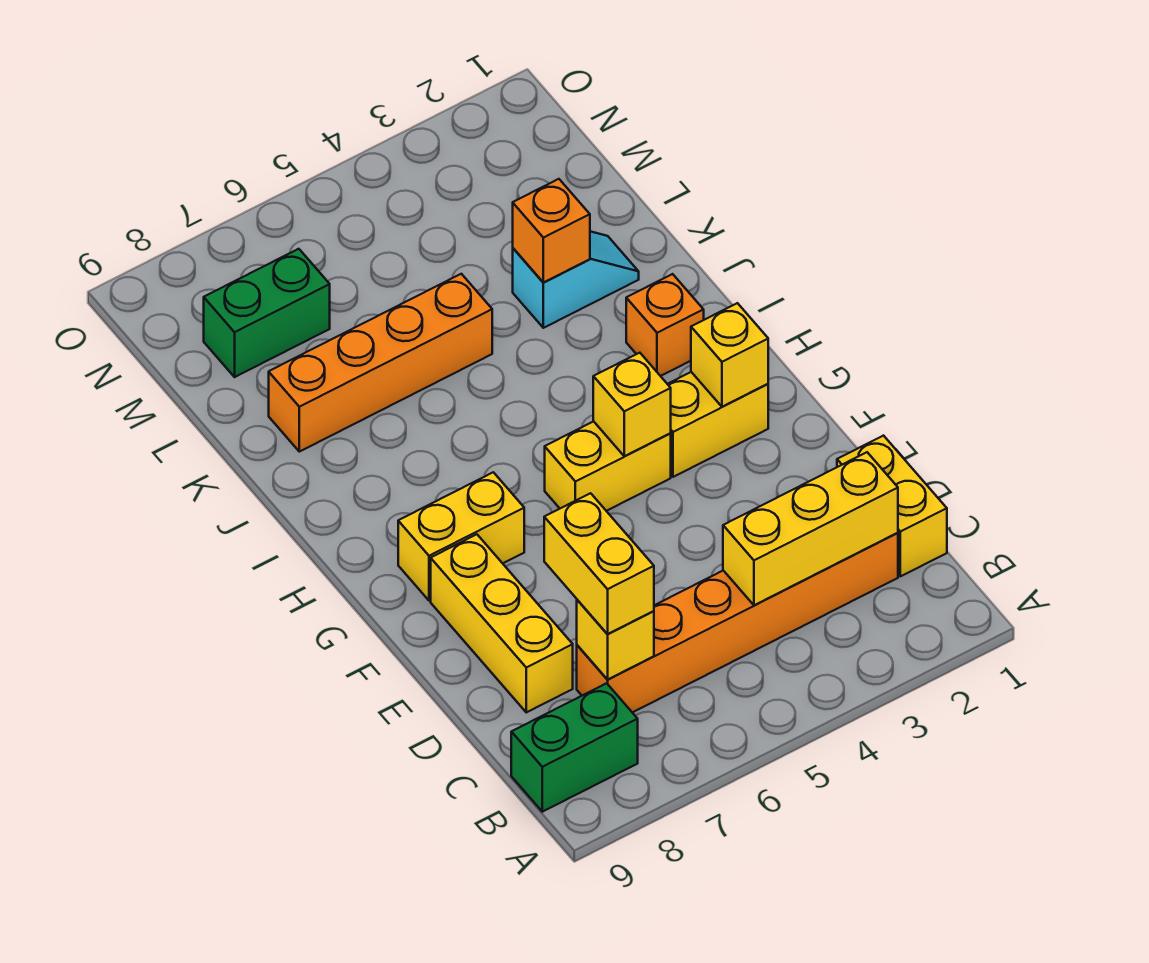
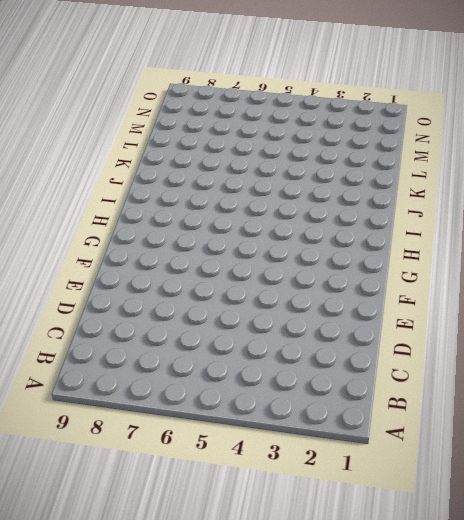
none -> green brick B8:B9 level 1
none -> yellow brick C1:D1 level 1
none -> orange brick C2:C7 level 1

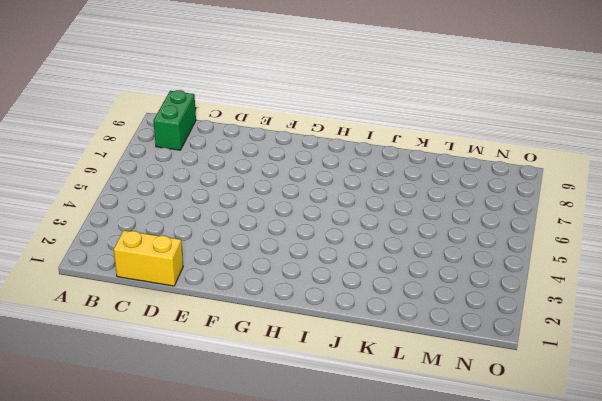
none -> orange brick C2:C7 level 1
none -> yellow brick D8:F8 level 1
none -> yellow brick G2:G3 level 1

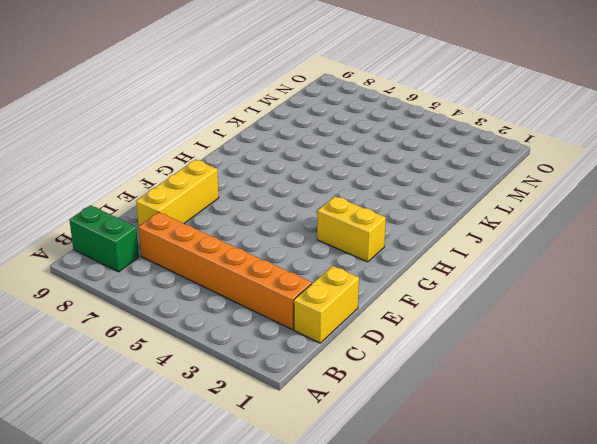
none -> yellow brick G4:G5 level 1
none -> yellow brick G7:G8 level 1
none -> orange brick I2 level 1

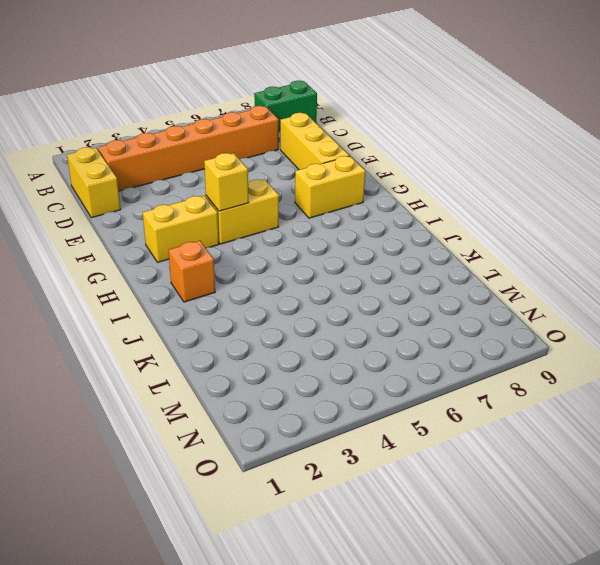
none -> cyan slope K2:K3 level 1 top 3
none -> orange brick K5:K8 level 1
none -> green brick M7:M8 level 1

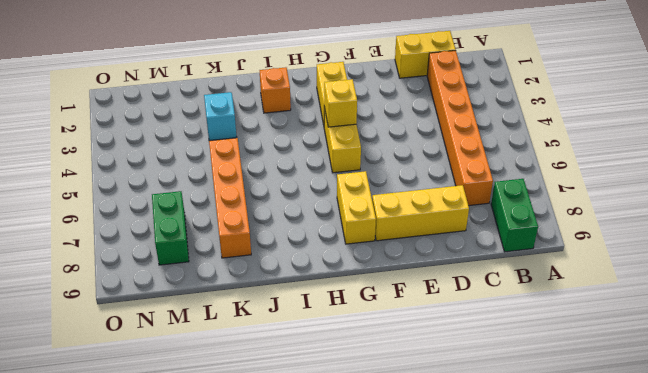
none -> yellow brick C2:C4 level 2
none -> yellow brick C7 level 2
none -> yellow brick G2 level 2

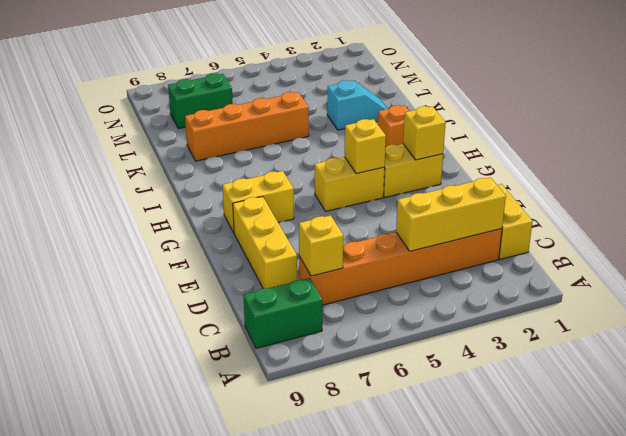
none -> orange brick K3 level 2
none -> yellow brick C7:D7 level 3

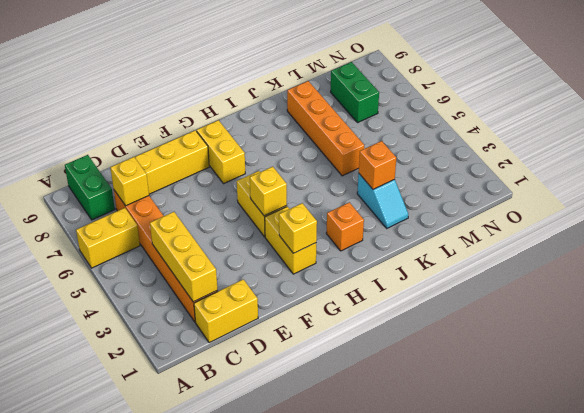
yellow brick A6:B6 level 1 -> yellow brick C7:D7 level 3

